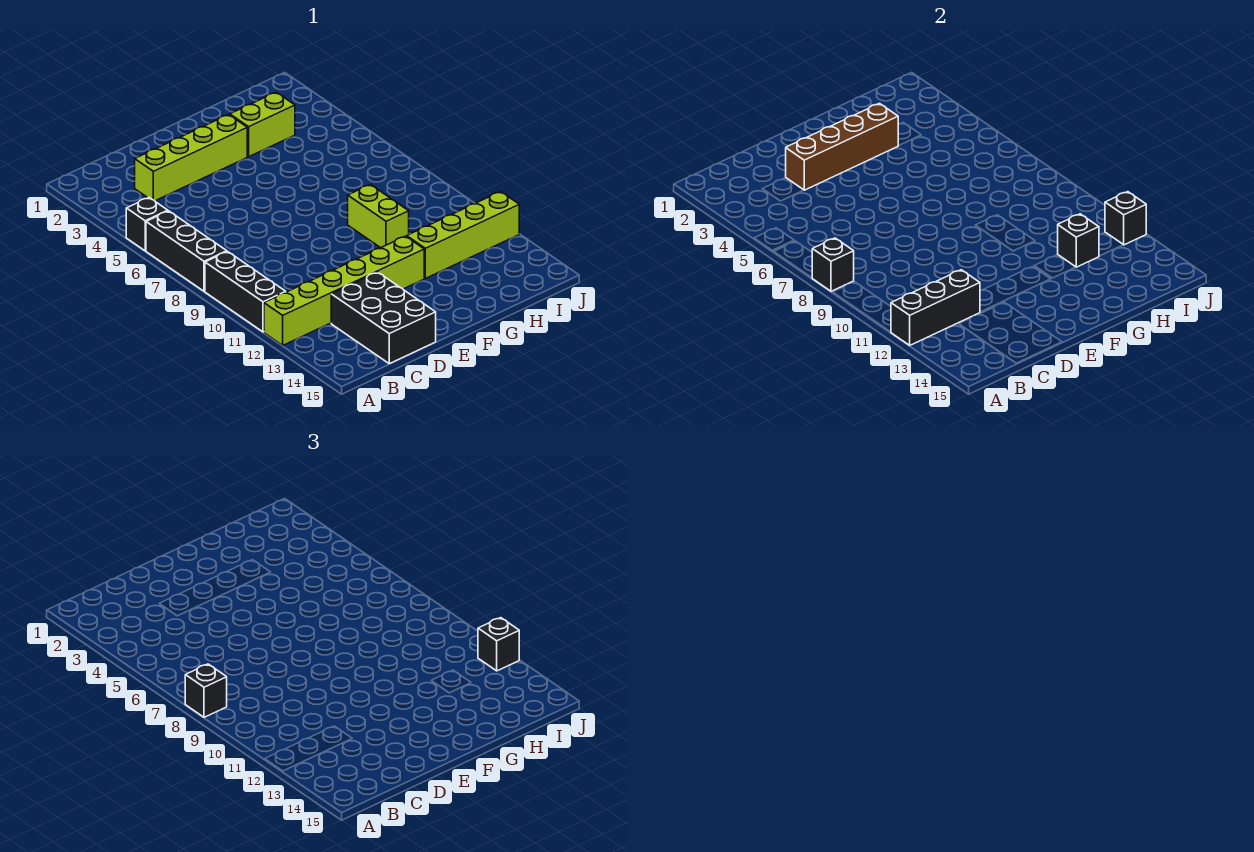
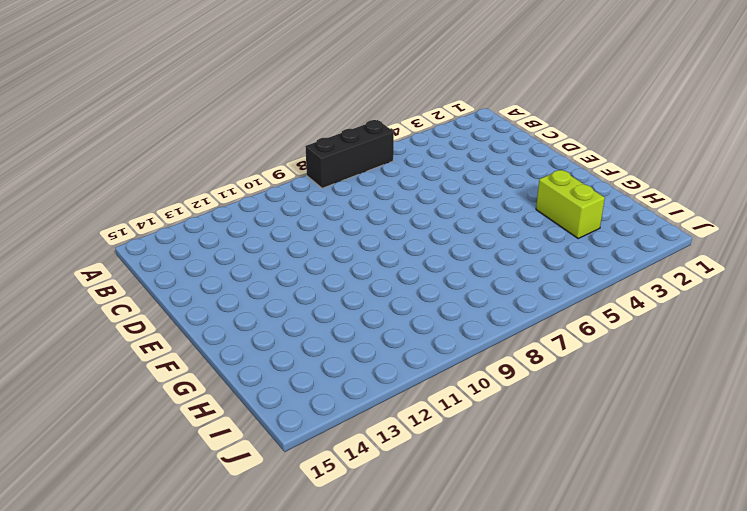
none -> black brick A5 level 1
none -> black brick A9:A11 level 1
none -> lime brick A12:F12 level 1

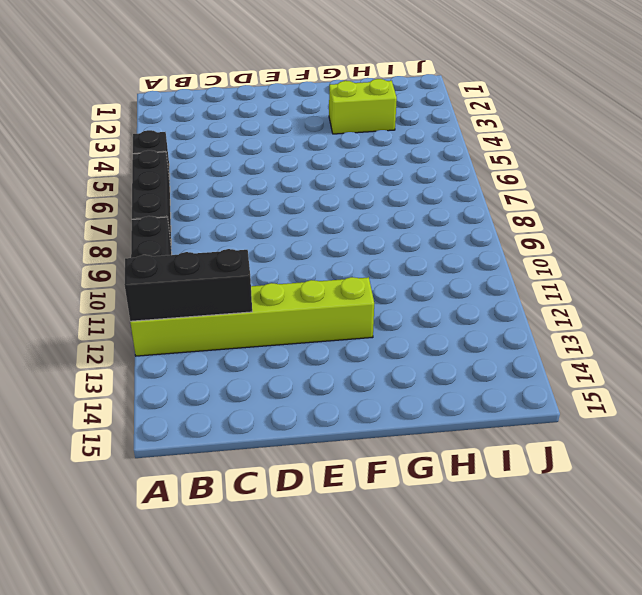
none -> lime brick C3:F3 level 1
none -> black brick C13:D15 level 1
none -> lime brick G9:G10 level 1

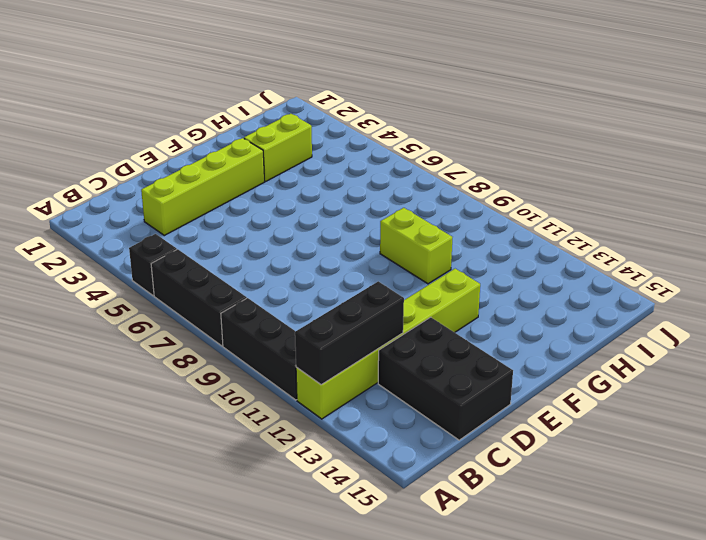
none -> lime brick G12:J12 level 1
none -> black brick A8 level 2
none -> brown brick D3:G3 level 2

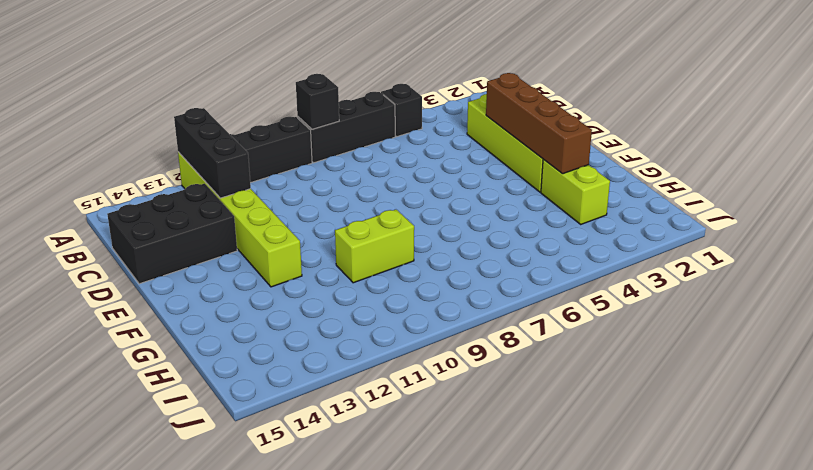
none -> lime brick G12:J12 level 1
none -> black brick H12 level 2
none -> black brick J12 level 2

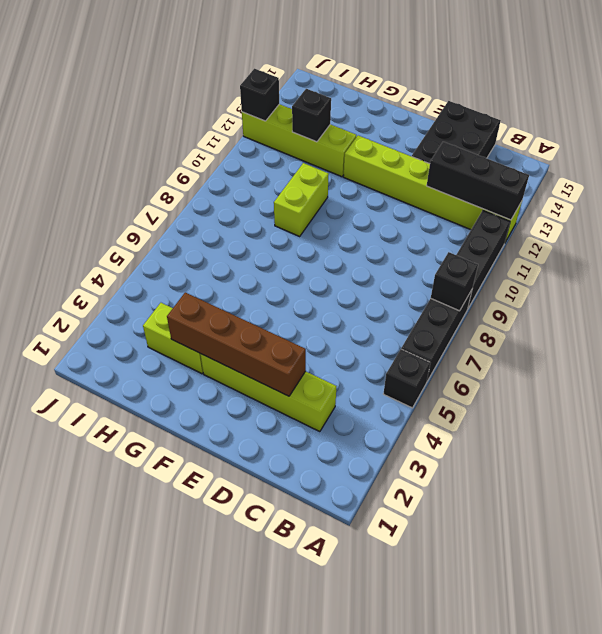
none -> black brick A8 level 3
none -> black brick J12 level 3

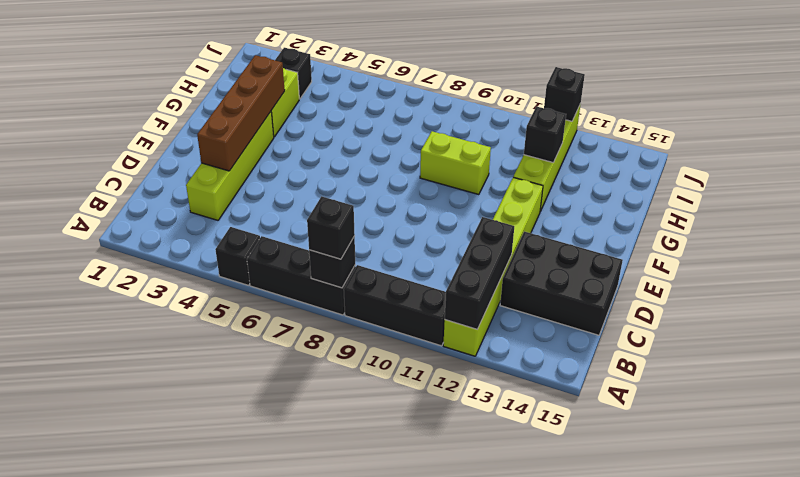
black brick I3 level 1 -> black brick J12 level 3

